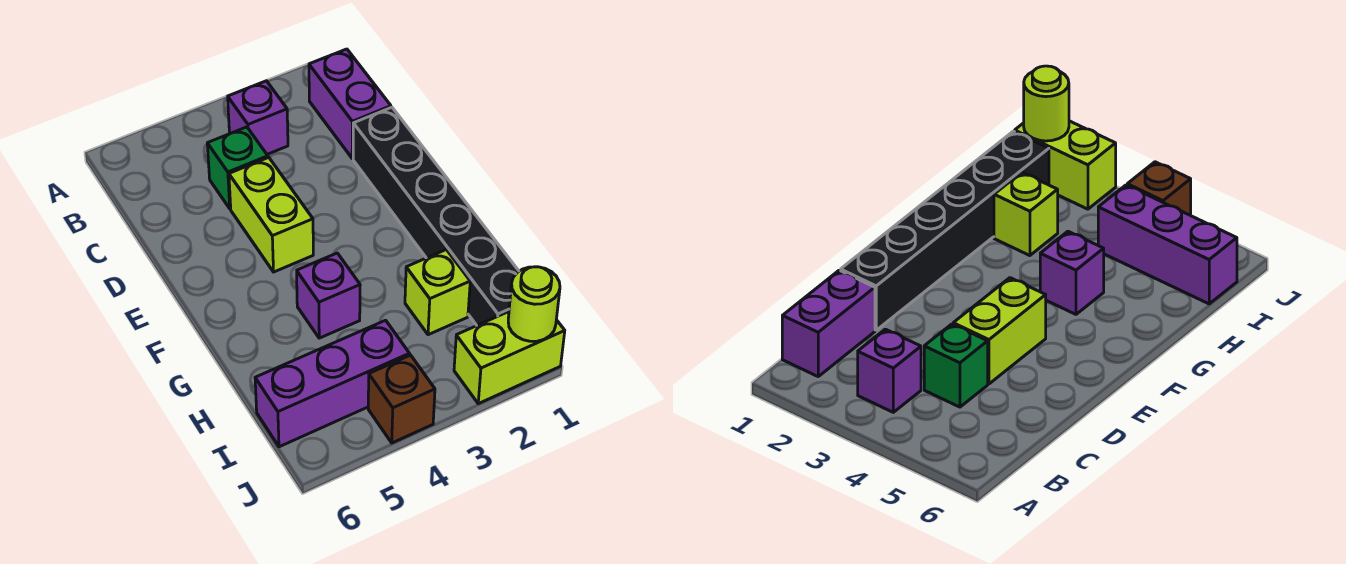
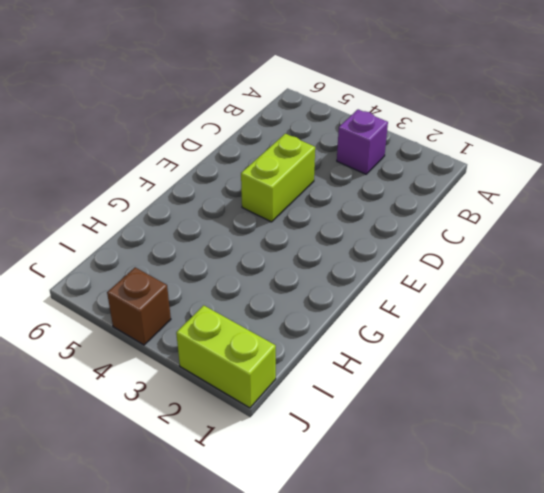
none -> purple brick B1:C1 level 1
none -> green brick C4 level 1

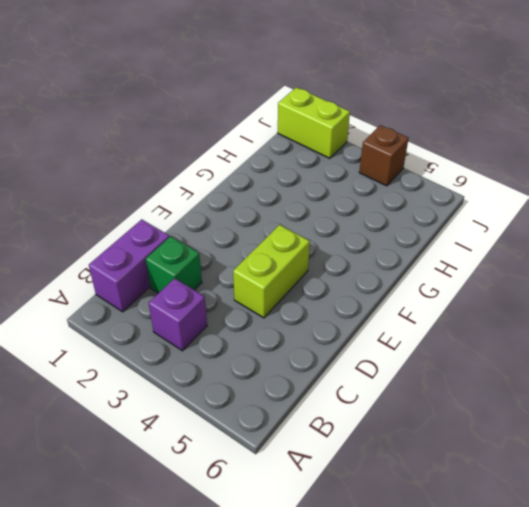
green brick C2 level 1 -> green brick C4 level 1
none -> black brick D1:I1 level 1
none -> purple brick G4 level 1

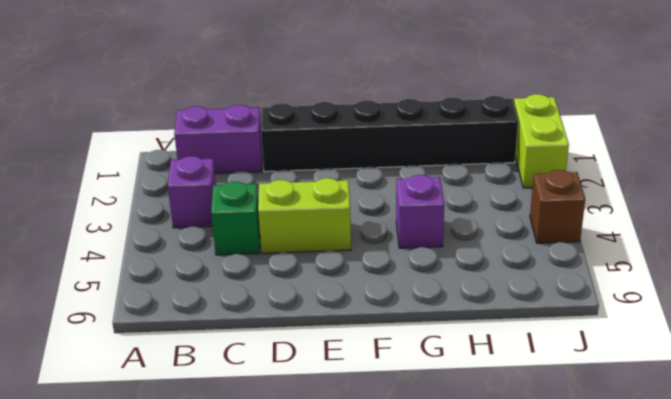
none -> lime brick H2 level 1
none -> purple brick I4:I6 level 1

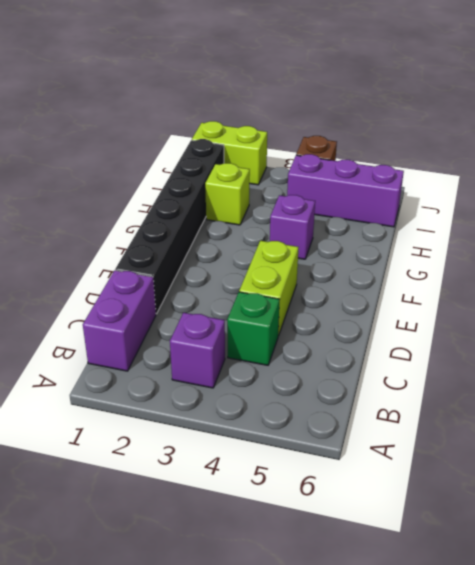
none -> lime round brick J1 level 2

